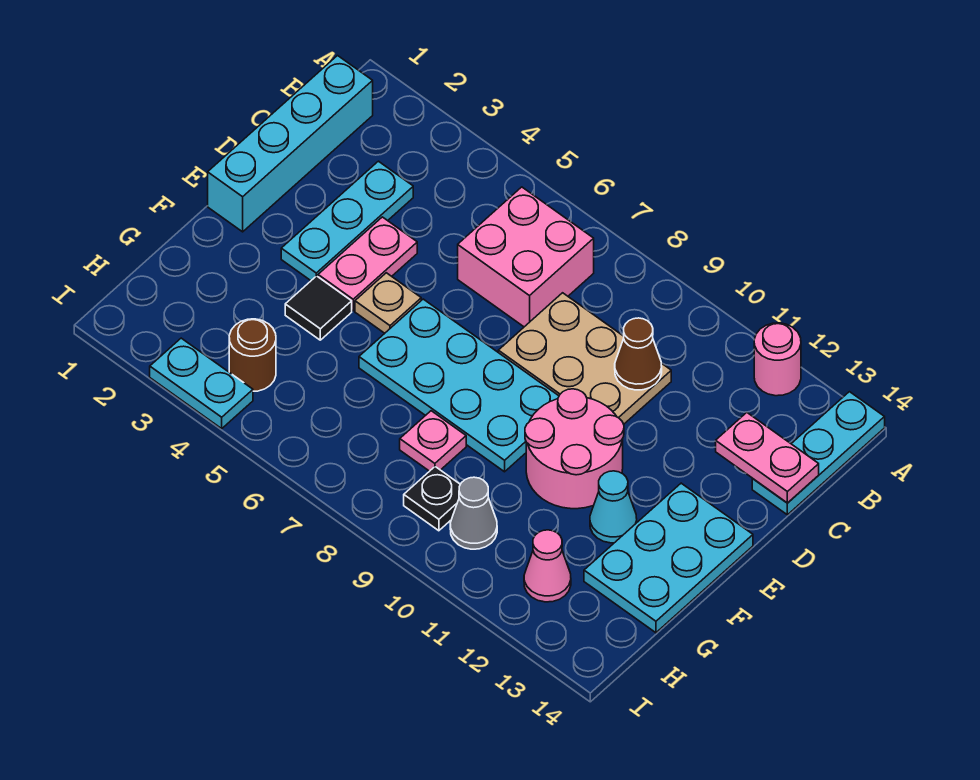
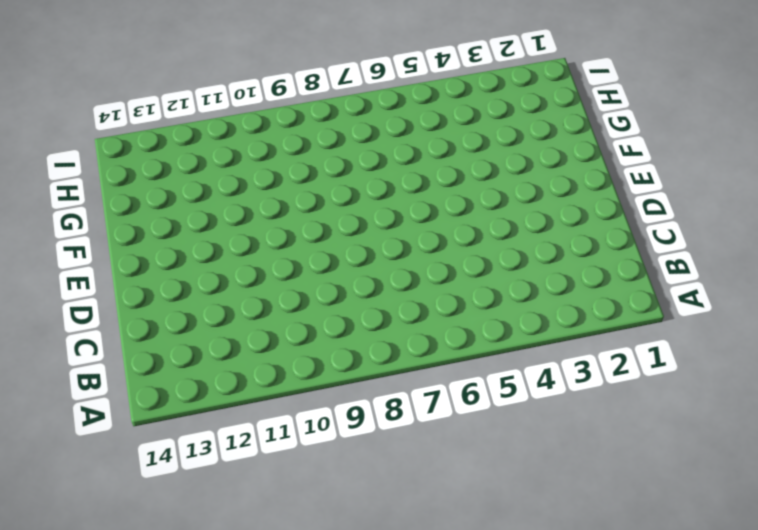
none -> pink round brick A12 level 1
none -> cyan plate A14:C14 level 1
none -> cyan brick B1:E1 level 1

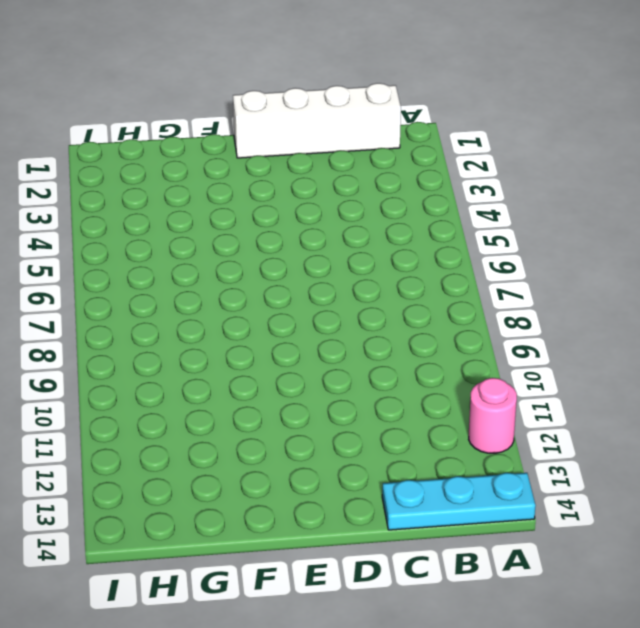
white brick B1:E1 level 1 -> cyan brick B1:E1 level 1
none -> pink brick B6:C7 level 1
none -> cyan plate C3:E3 level 1
none -> tan plate C8:D10 level 1

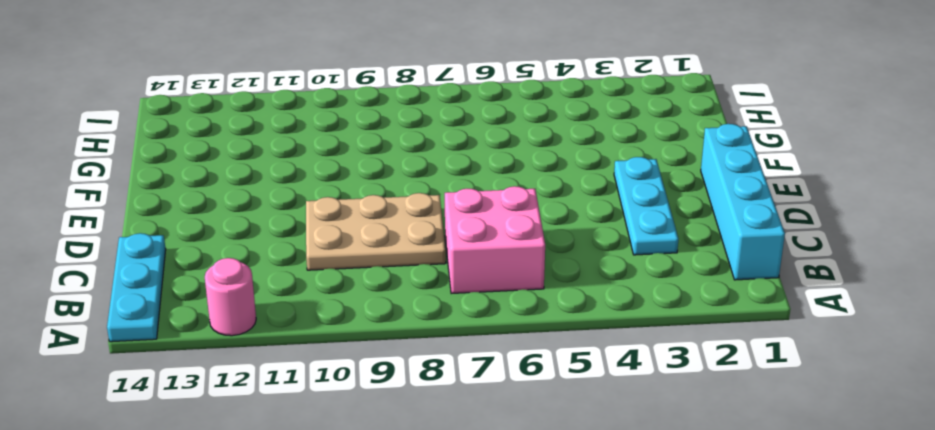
none -> pink plate D4:E4 level 1
none -> tan plate E5 level 1
none -> cyan plate E6:F9 level 1

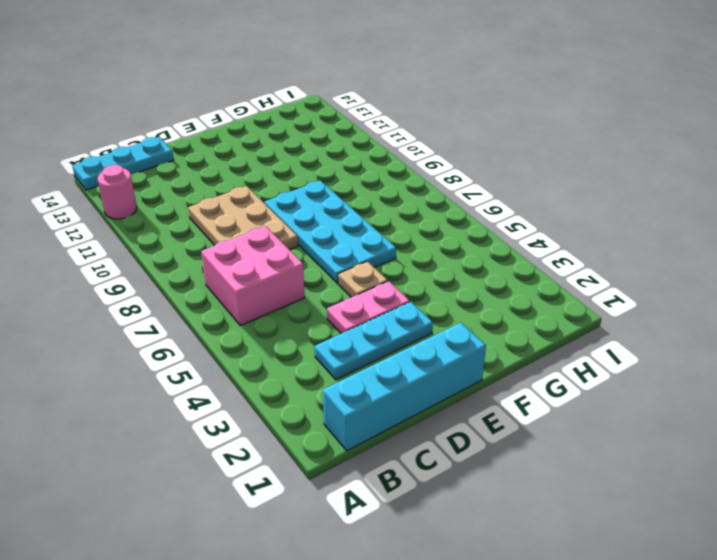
none -> pink round brick E10:F11 level 1
none -> cyan plate E13:G14 level 1
none -> black tile F4 level 1

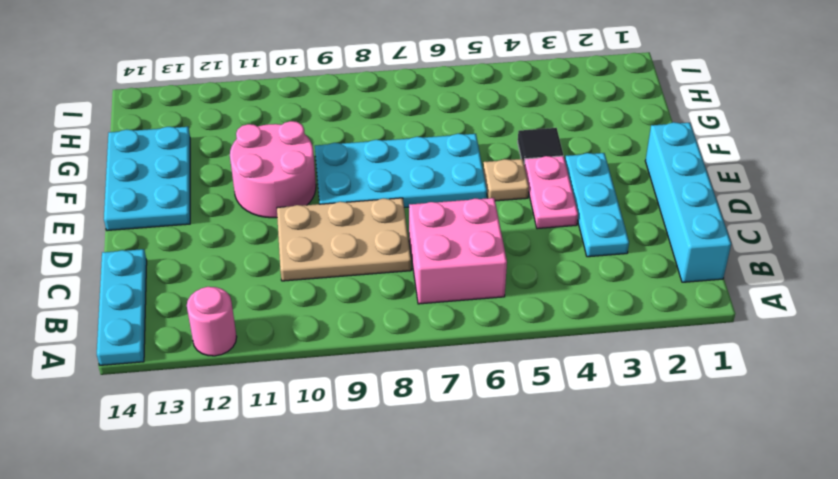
none -> cyan cone F12 level 1
none -> pink plate G8 level 1
none -> brown round brick H4 level 1

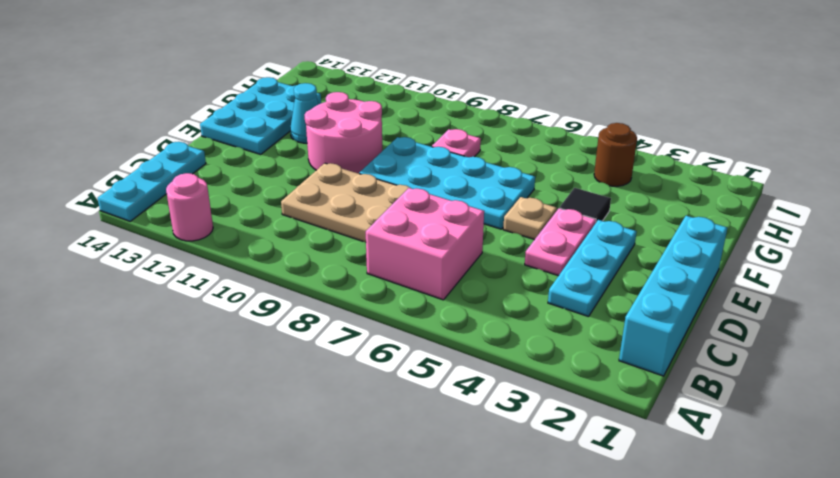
none -> black plate H9 level 1
none -> grey cone H10 level 1
none -> pink cone H12 level 1

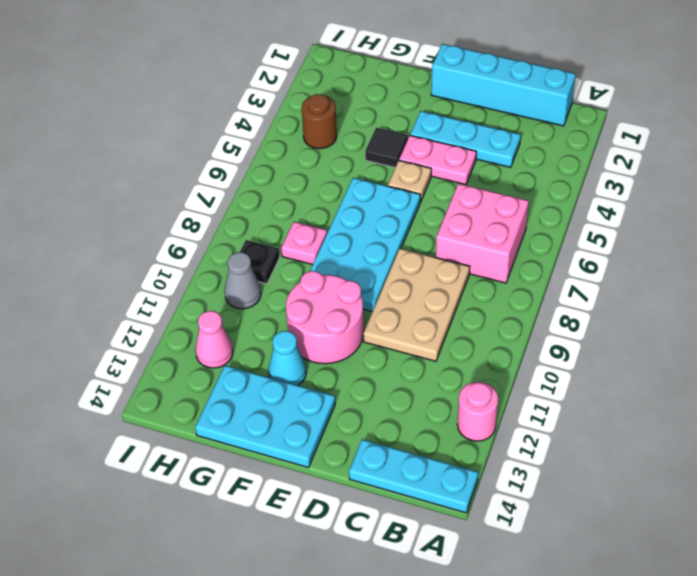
none -> cyan plate I3:I4 level 1
none -> brown cone C10 level 2
none -> pink plate C13:C14 level 2

